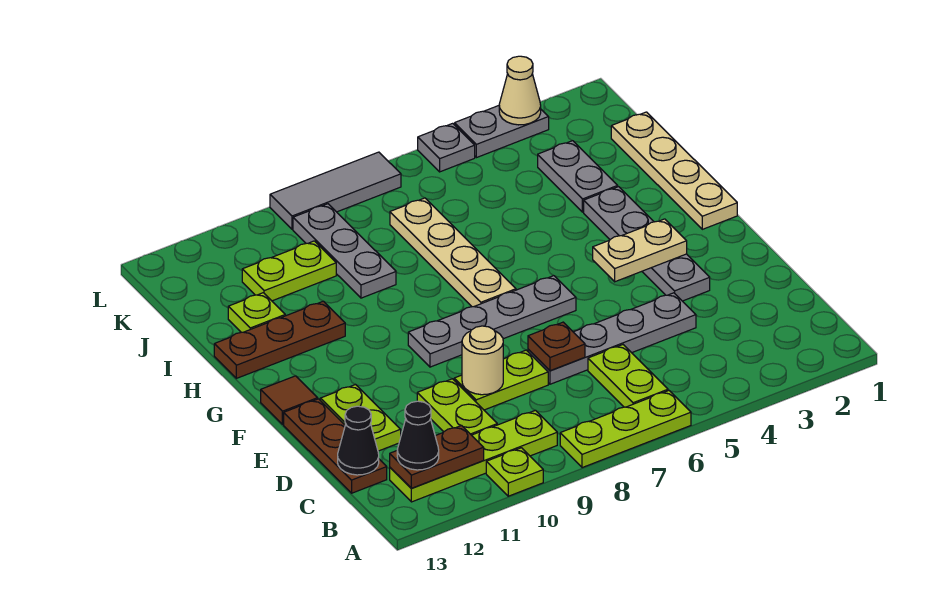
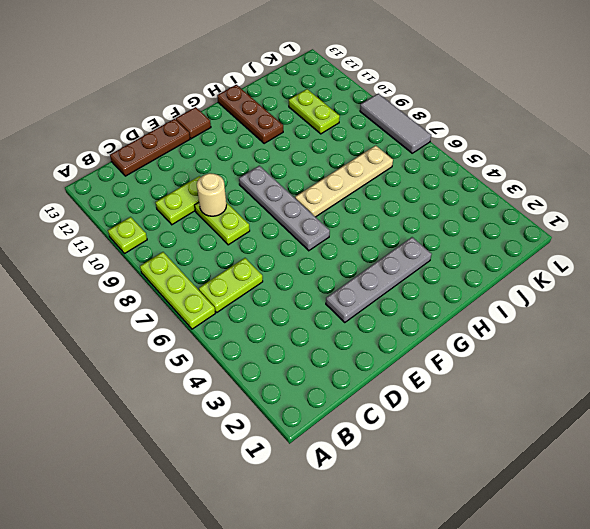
none -> lime plate B9:B12 level 1
none -> grey plate D4:D7 level 1
none -> lime plate D12:E12 level 1

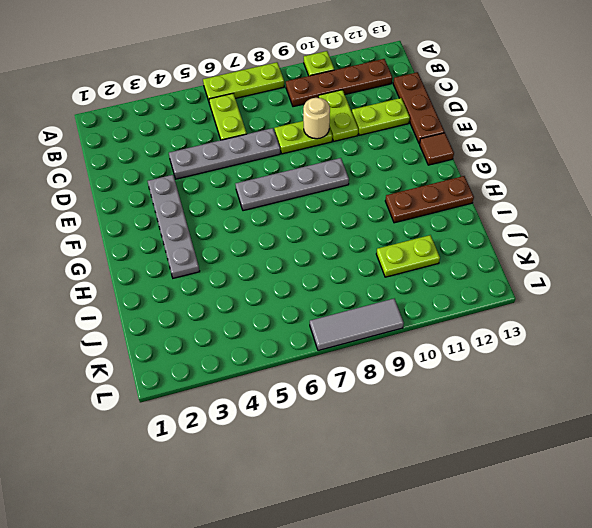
brown plate B9:B12 level 1 -> lime plate B9:B12 level 1
lime plate D11:D12 level 1 -> lime plate D12:E12 level 1
none -> tan plate G1:J1 level 1
none -> tan plate G7:J7 level 1
none -> grey plate I3:J3 level 1

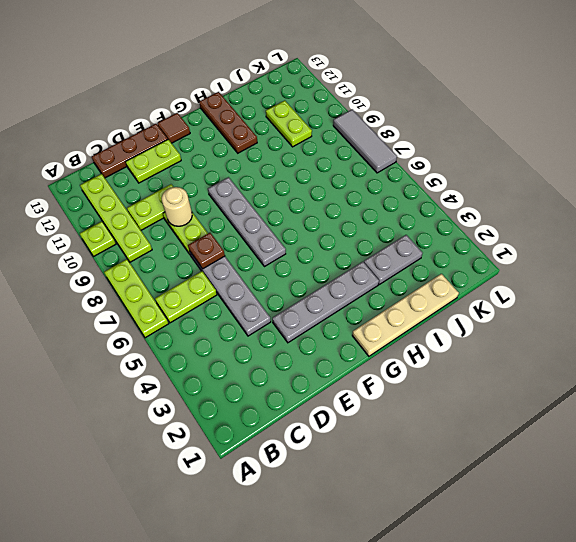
none -> tan plate G7:J7 level 1
none -> grey plate I9:K9 level 1
none -> lime plate I12 level 1

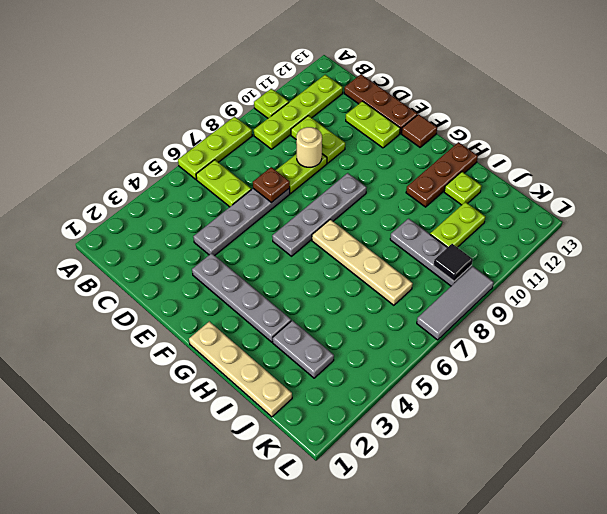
black tile K9 level 2 -> none
none -> grey plate L3:L4 level 1
none -> grey plate L5 level 1
none -> brown plate B11:B12 level 2

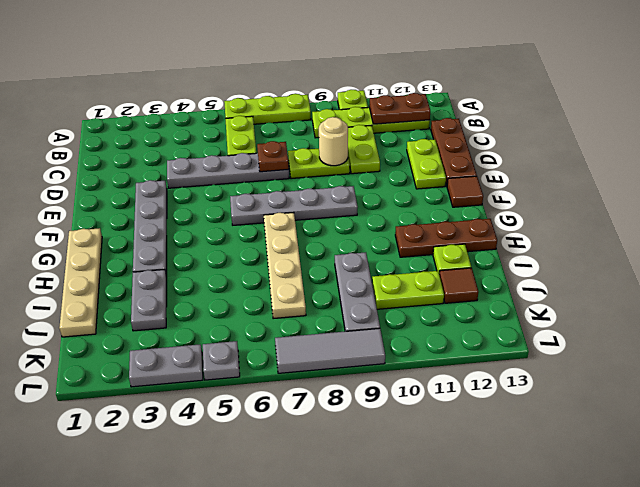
brown tile J12 level 1 -> none
none -> black cone C13 level 2
none -> tan plate F3:F4 level 2
none -> tan cone L3 level 2

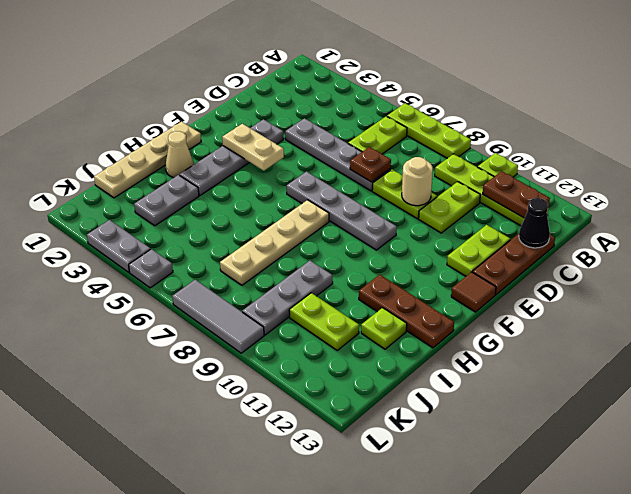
tan cone H2 level 1 -> tan cone L3 level 2
none -> black cone B12 level 3

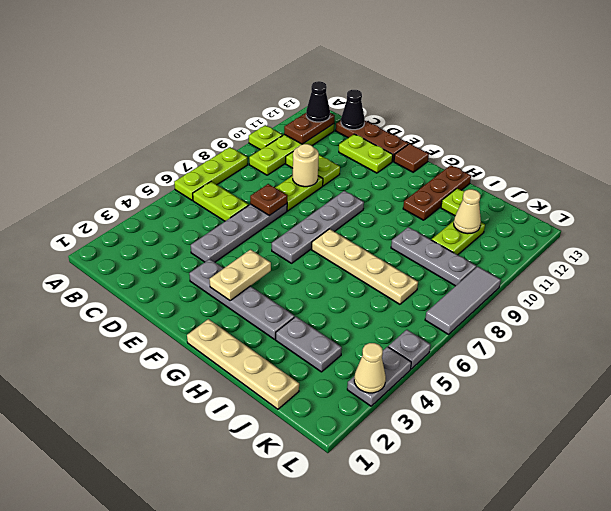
tan cone J11 level 2 -> none

